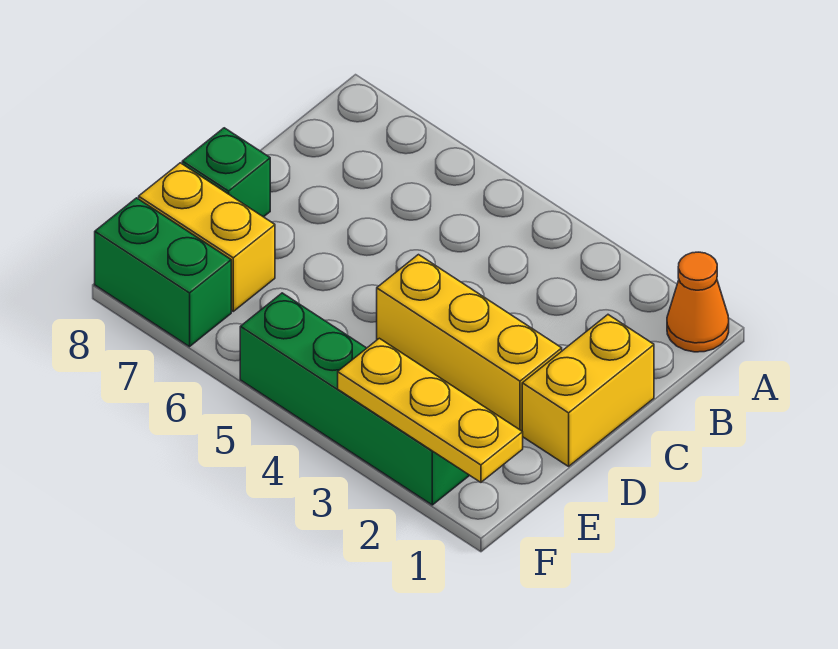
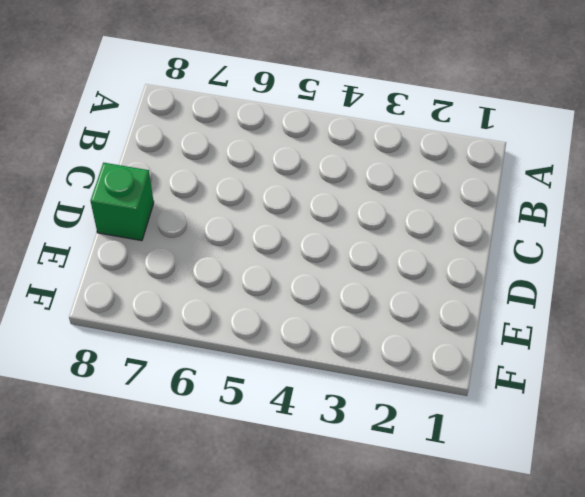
none -> orange cone A1 level 1
none -> yellow brick C1:D1 level 1

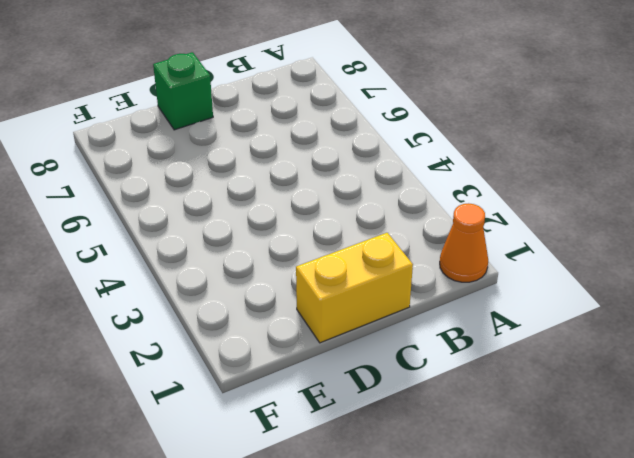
none -> yellow brick D2:D4 level 1
none -> yellow brick E7:E8 level 1

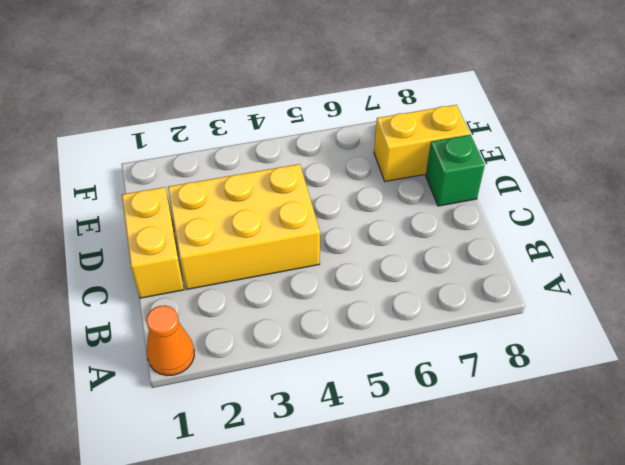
yellow brick C2:D4 level 1 -> yellow brick D2:D4 level 1
none -> green brick F2:F5 level 1
none -> green brick F7:F8 level 1

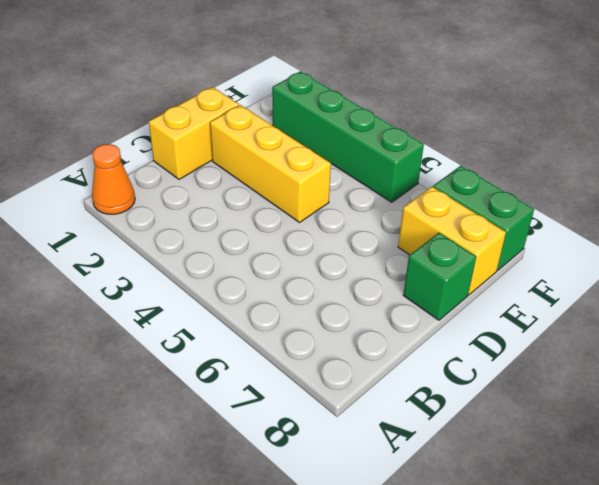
none -> yellow plate F1:F3 level 2

